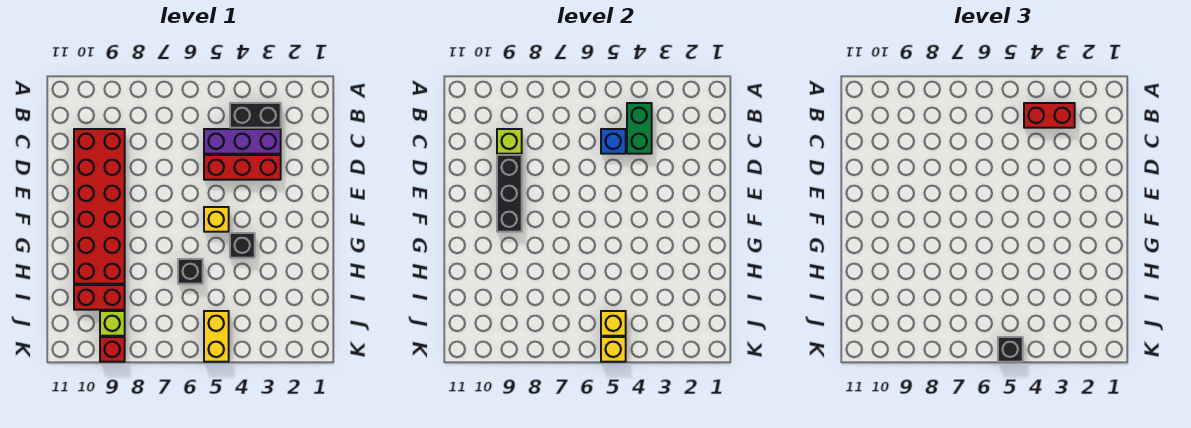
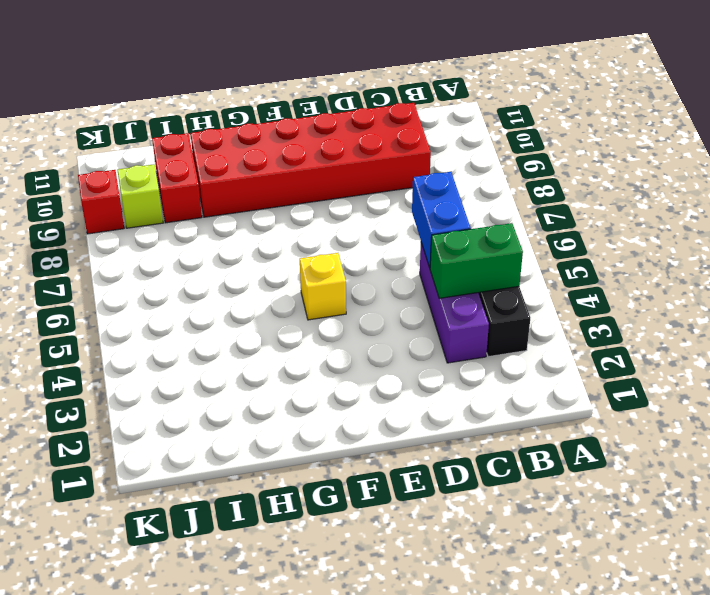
blue brick C5:C6 level 2 -> blue brick C5 level 2
none -> red brick D3:D5 level 1
none -> black brick G4 level 1
none -> black brick H6 level 1

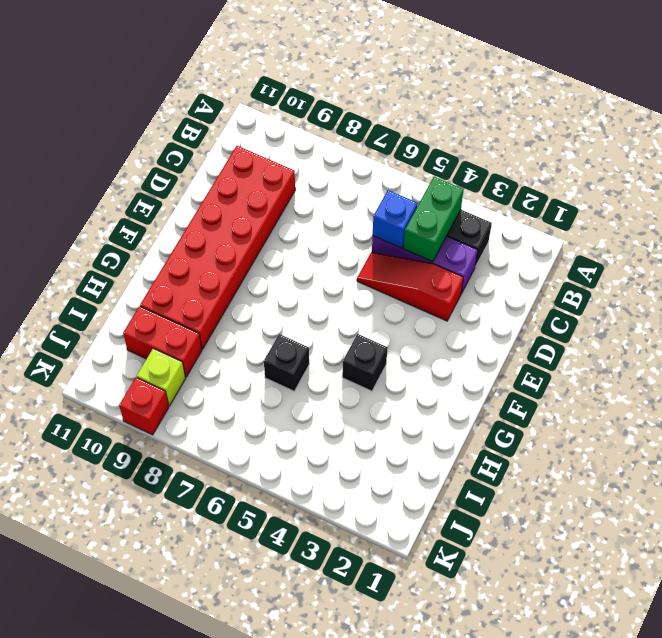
red slope D3:D5 level 1 top 3 -> red brick D3:D5 level 1
none -> yellow brick F5 level 1
none -> yellow brick J5:K5 level 1
none -> lime brick C9 level 2

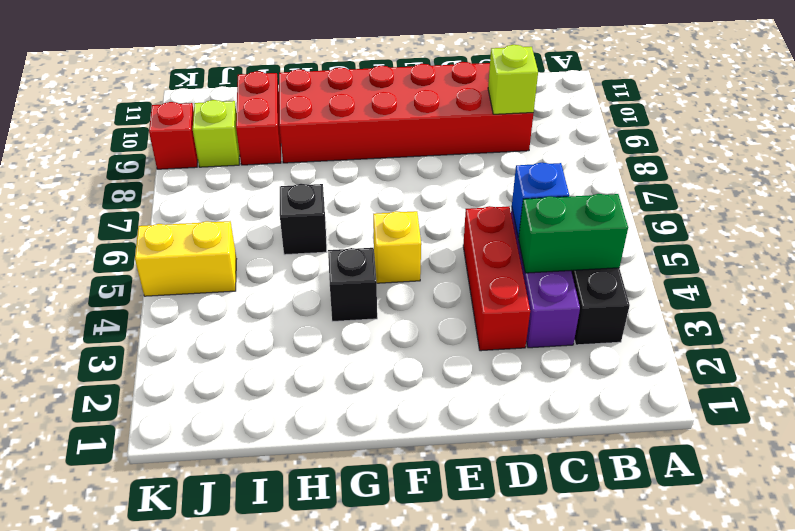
none -> black brick D9:F9 level 2
none -> yellow brick J5 level 2
none -> yellow brick K5 level 2

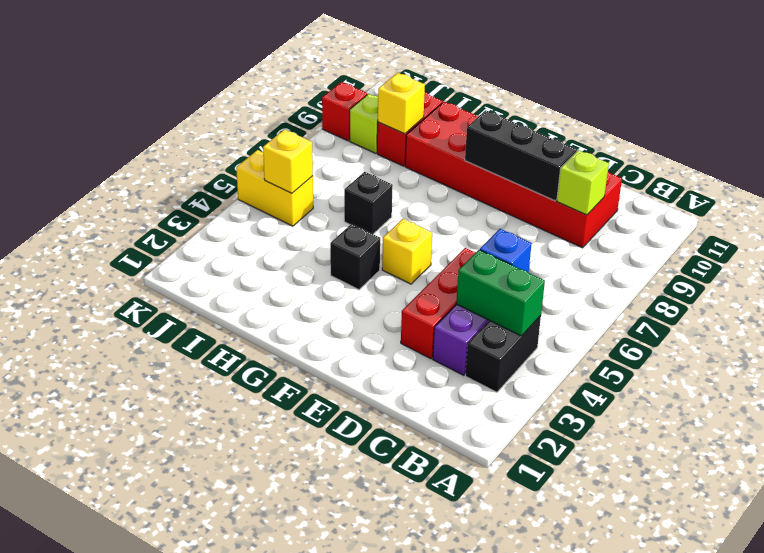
yellow brick I9 level 2 -> yellow brick K5 level 2
none -> red brick B3:B4 level 3
none -> black brick K5 level 3

